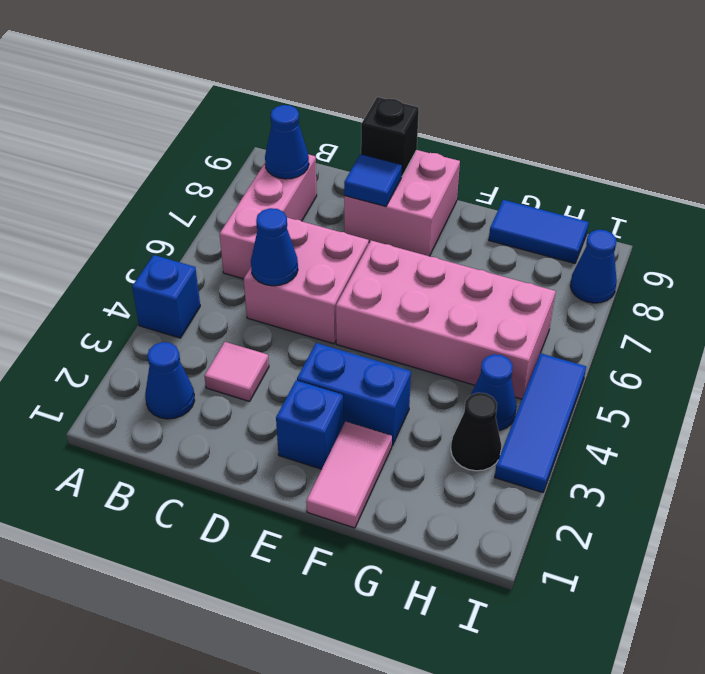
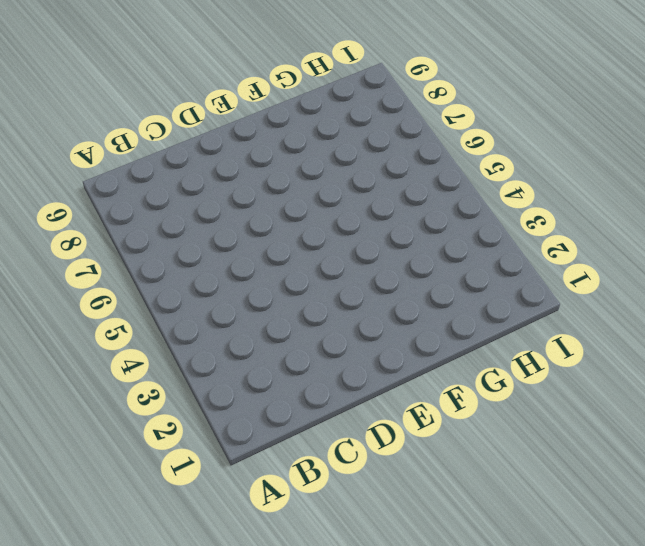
none -> blue brick A4 level 1
none -> blue cone B2 level 1
none -> pink brick B6:B8 level 1

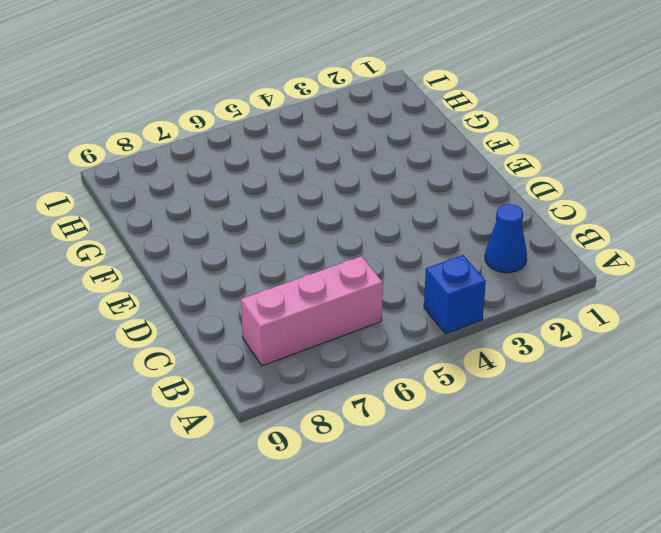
none -> pink tile C3 level 1
none -> pink brick C5:D6 level 1
none -> pink brick D8:E9 level 1

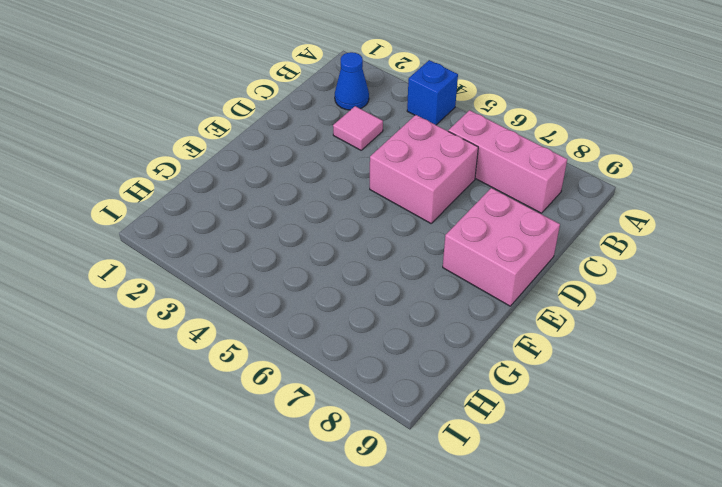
none -> blue brick E2 level 1
none -> blue brick E3:F3 level 1
none -> pink brick E5:H6 level 1

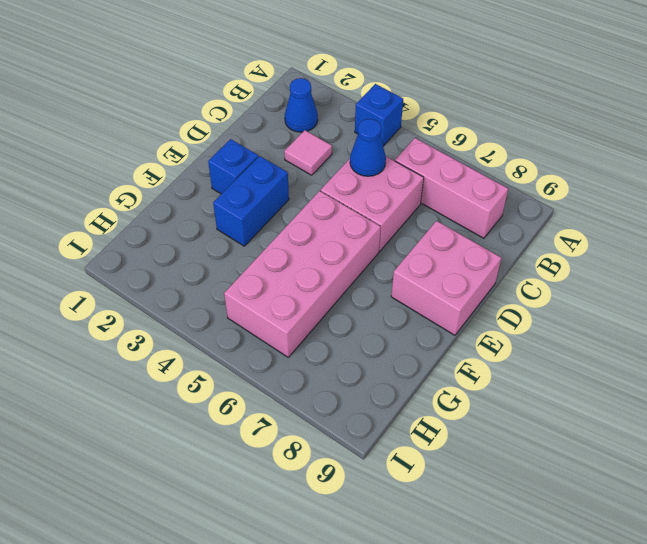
none -> pink tile F1:F2 level 1
none -> blue tile G9:H9 level 1
none -> black cone H3 level 1

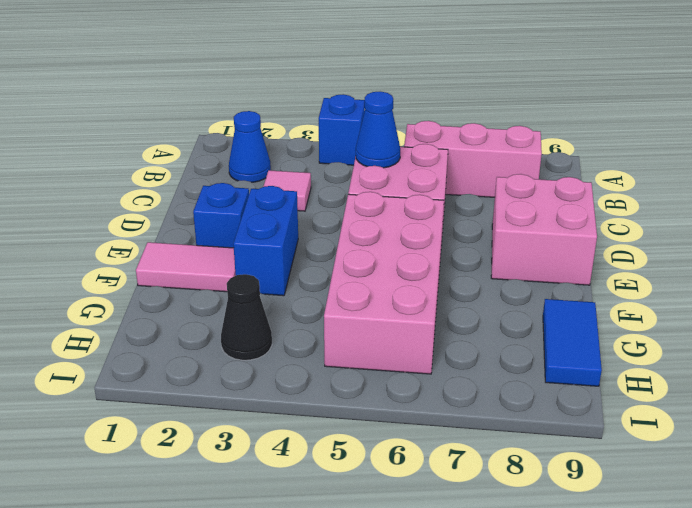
none -> blue cone H4 level 1
none -> blue tile I3:I5 level 1
none -> blue cone I8 level 1

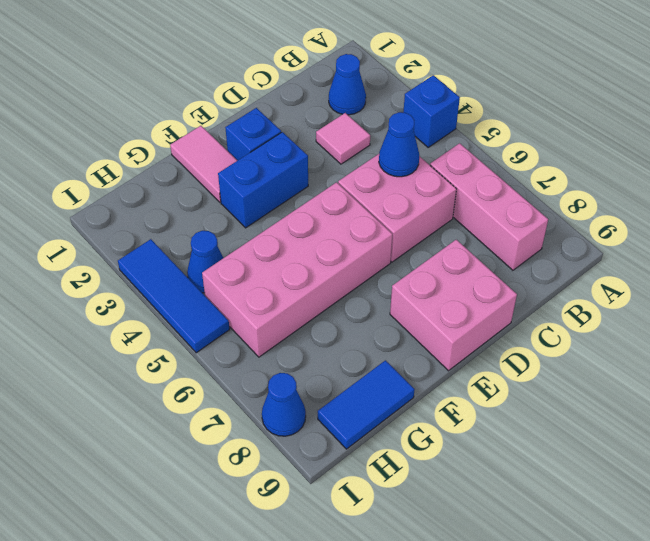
none -> black cone H3 level 1
none -> blue cone B8 level 2
none -> blue tile D8 level 2

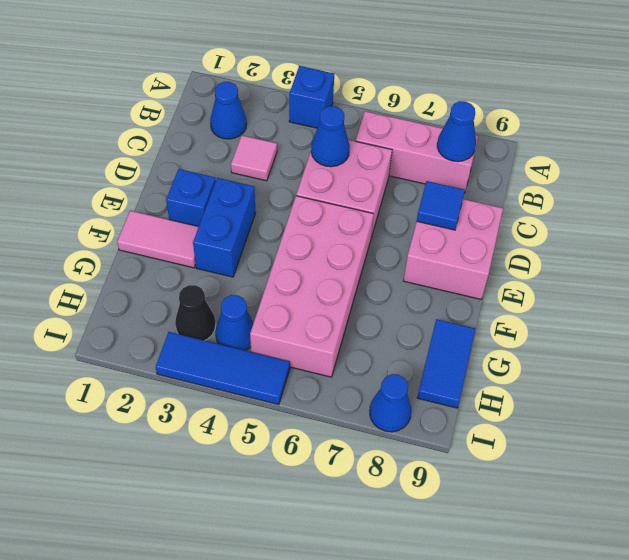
none -> black brick D9 level 2

